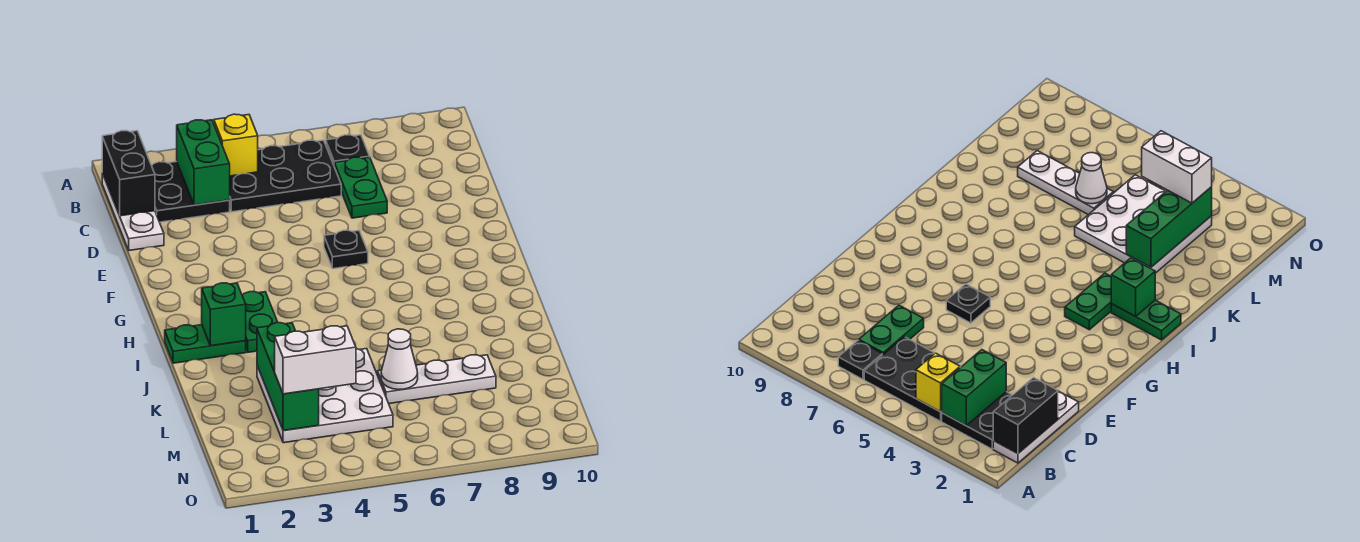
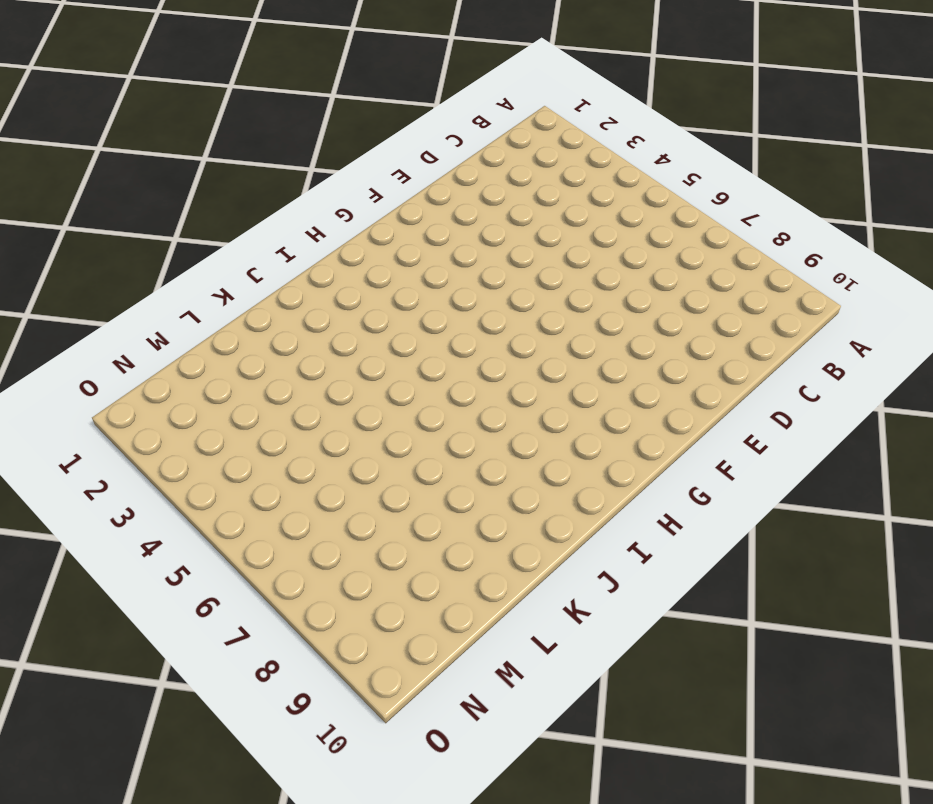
none -> white plate B1:D1 level 1
none -> black plate B2:C3 level 1
none -> black plate B4:C6 level 1

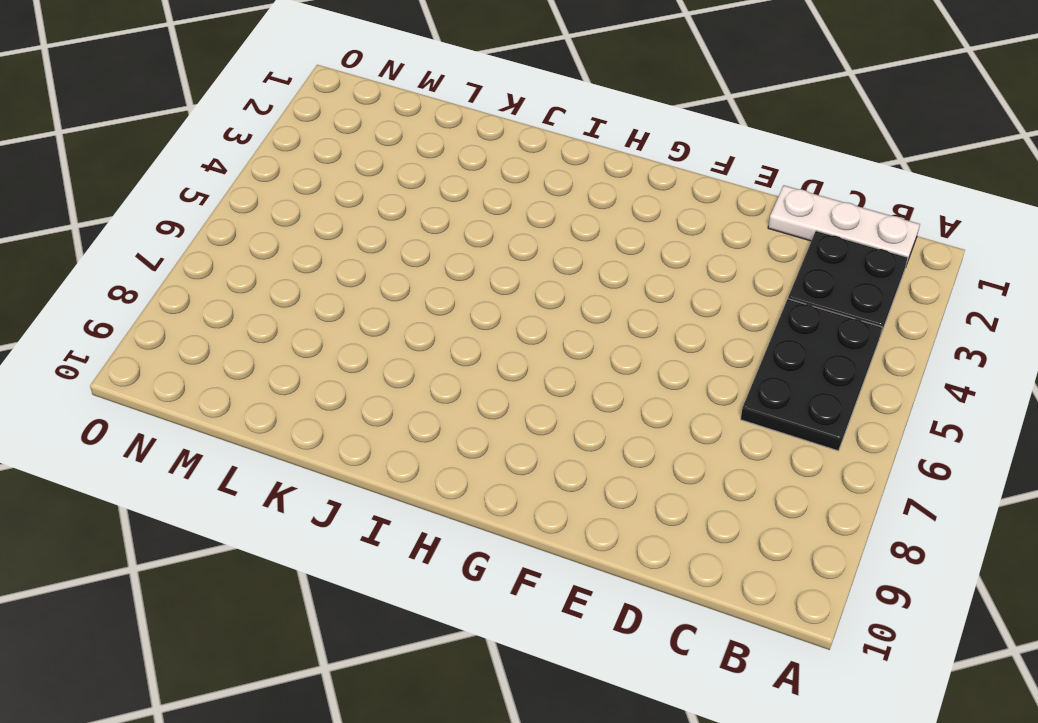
none -> black plate B7 level 1
none -> green plate C7:D7 level 1
none -> black plate F6 level 1

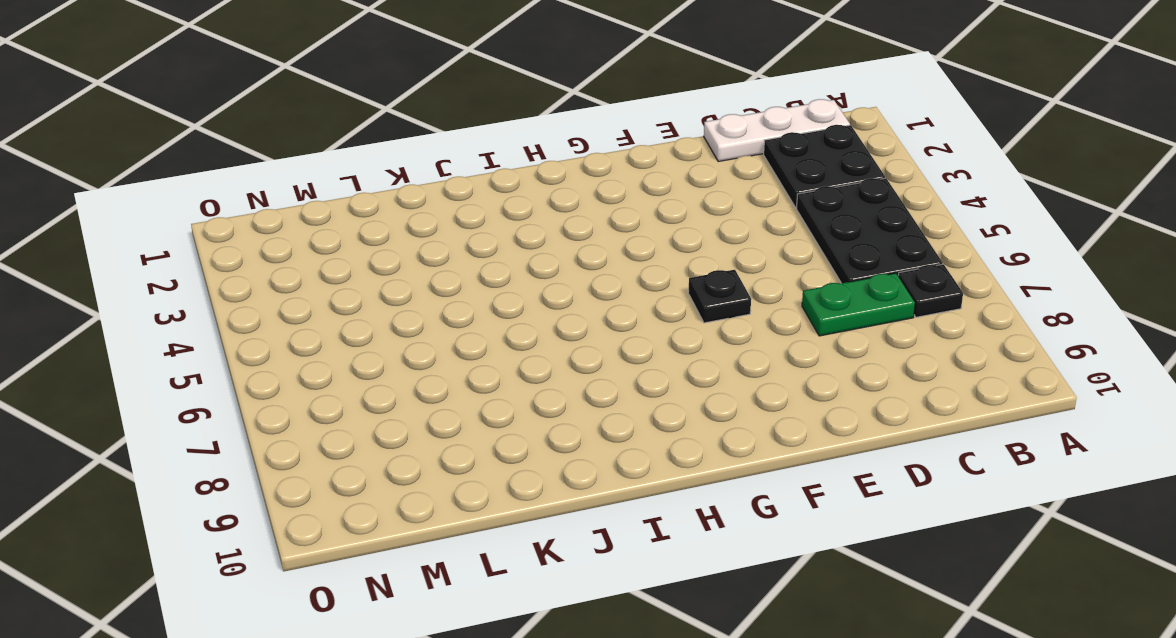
none -> green plate H3:I3 level 1
none -> green plate I1:I2 level 1
none -> white plate K3:M5 level 1

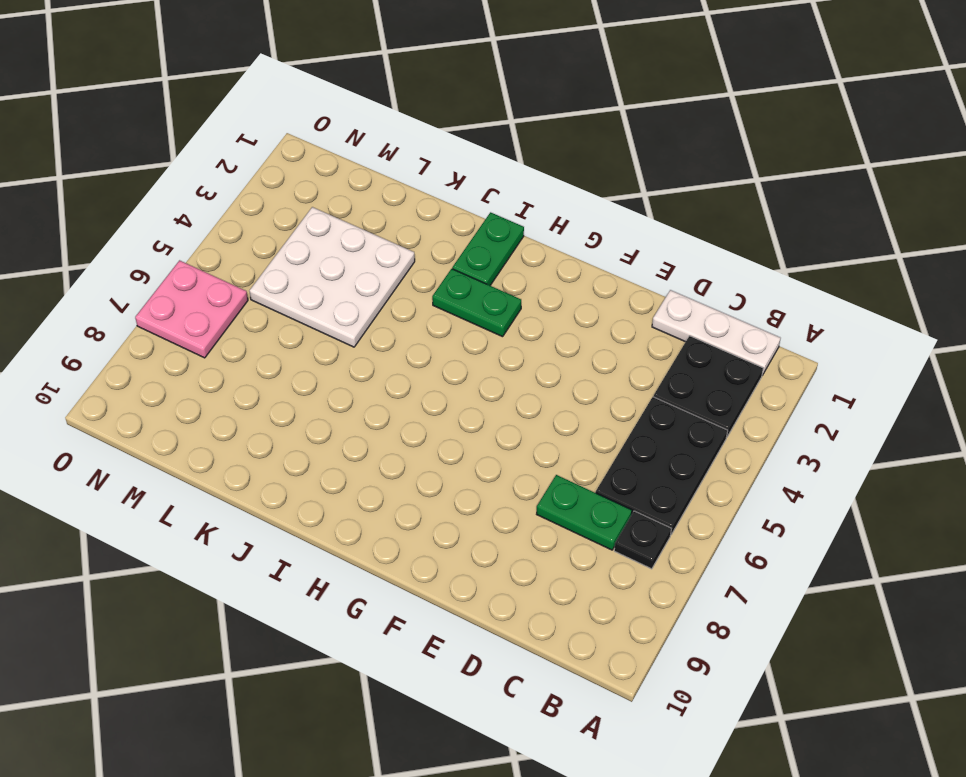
pink plate N6:O7 level 1 -> none
none -> black plate F6 level 1
none -> white plate L6:L8 level 1
none -> black brick B1:C1 level 2

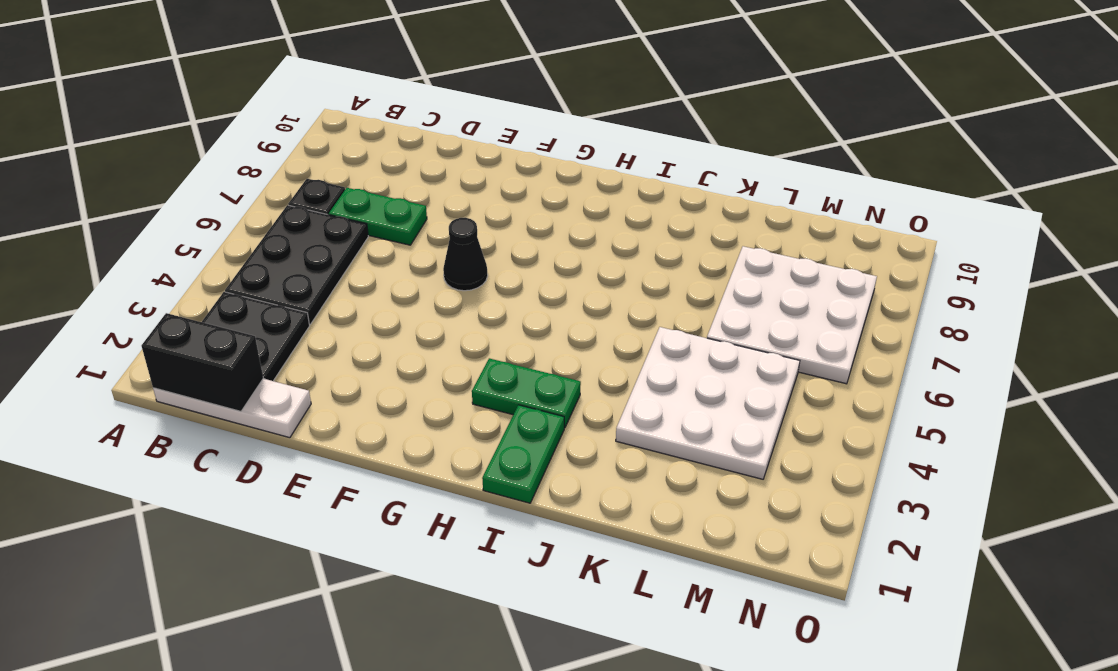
black cone F6 level 1 -> black plate F6 level 1
white plate L6:N8 level 1 -> white plate L6:L8 level 1
none -> green brick B3:C3 level 2
none -> yellow brick B4 level 2
none -> green brick I2 level 2

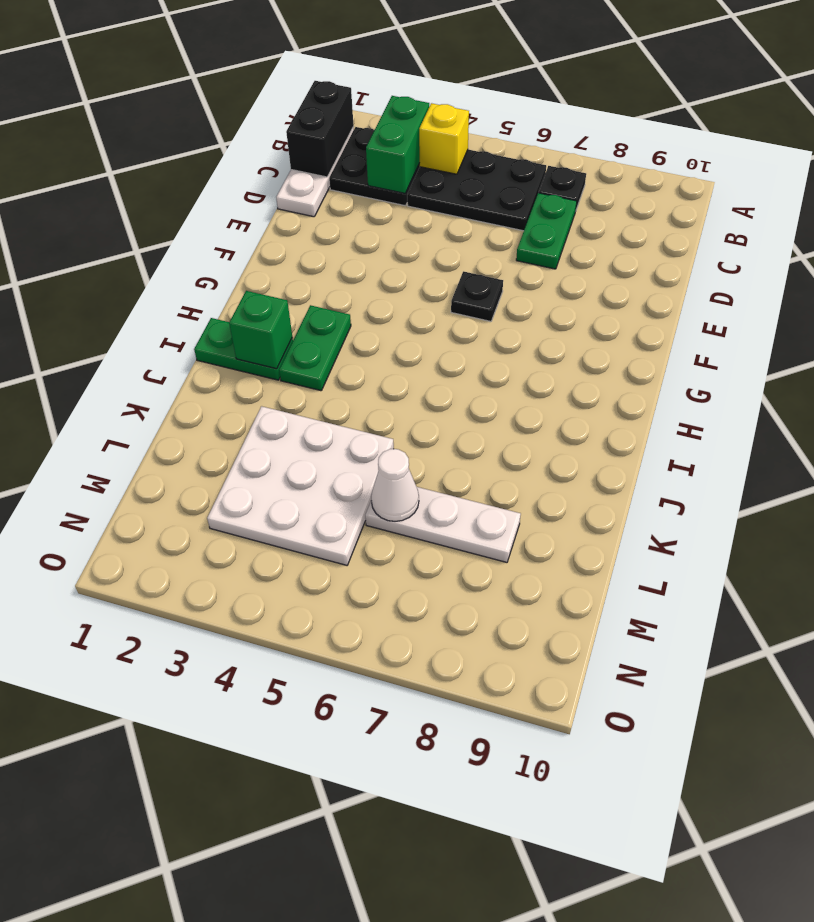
none -> green brick K3:M3 level 2
none -> white brick M3:M4 level 3

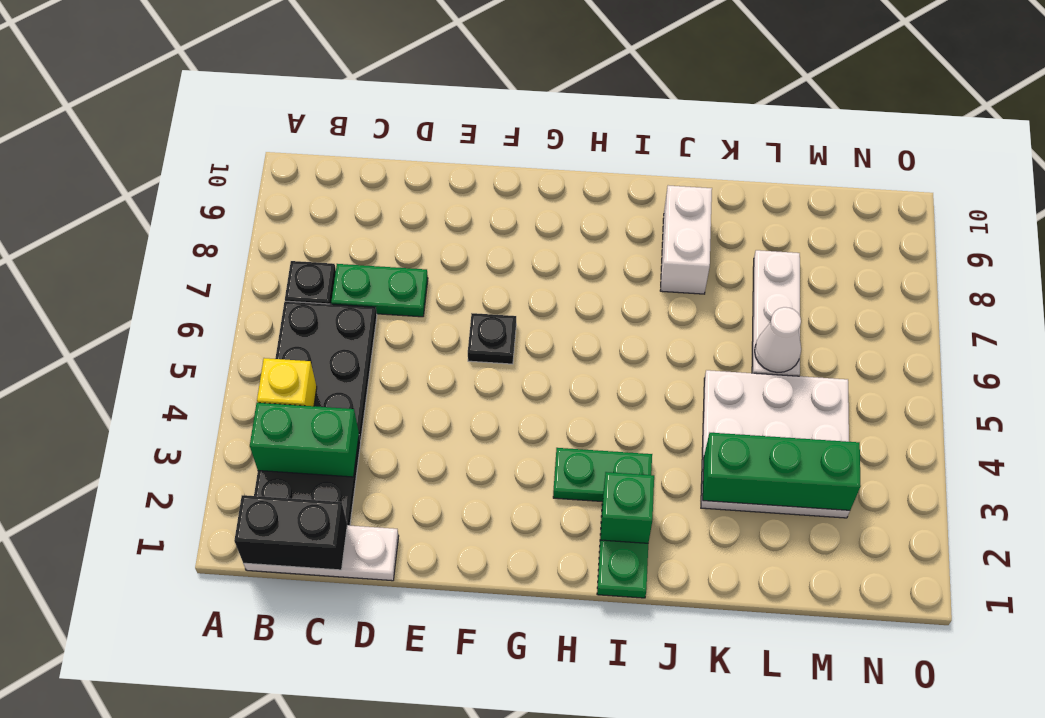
white brick J8:J9 level 1 -> white brick M3:M4 level 3

